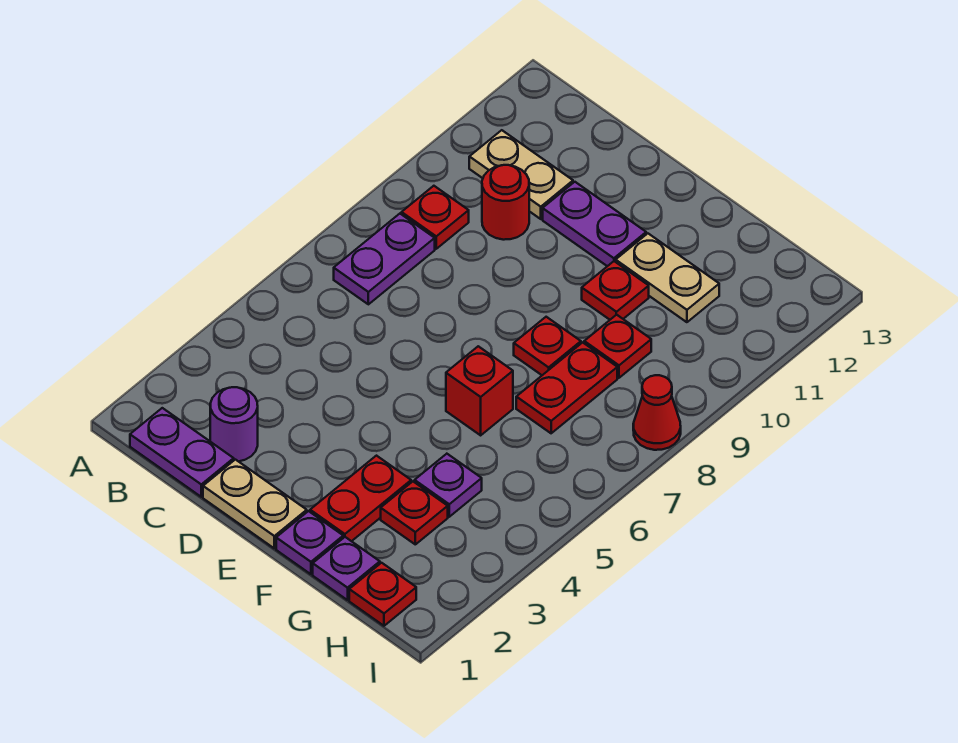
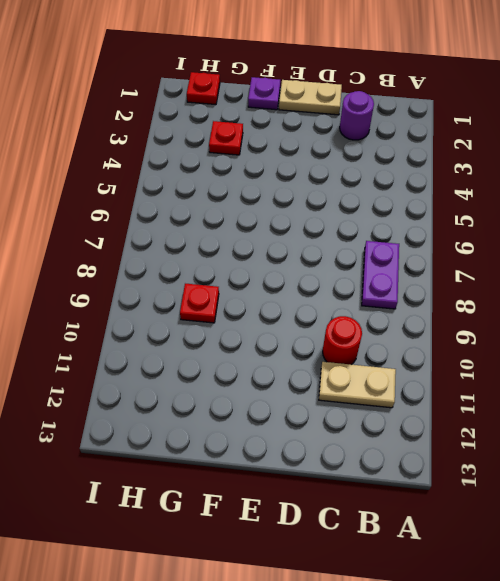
none -> purple plate B1:C1 level 1
none -> red plate B9 level 1
none -> purple plate D11:E11 level 1

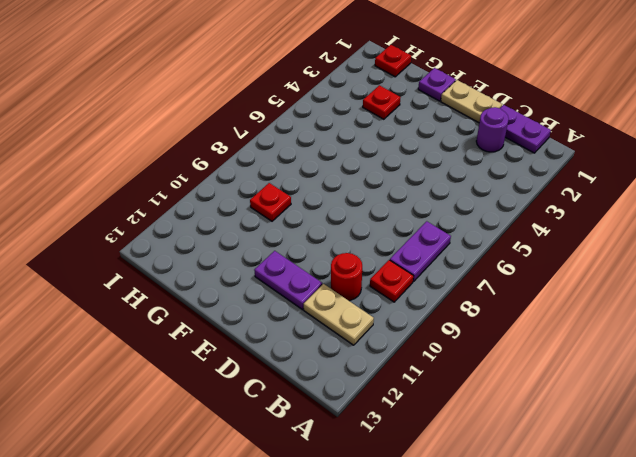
none -> red plate F2:F3 level 1
none -> red brick F6 level 1
none -> red plate F8 level 1

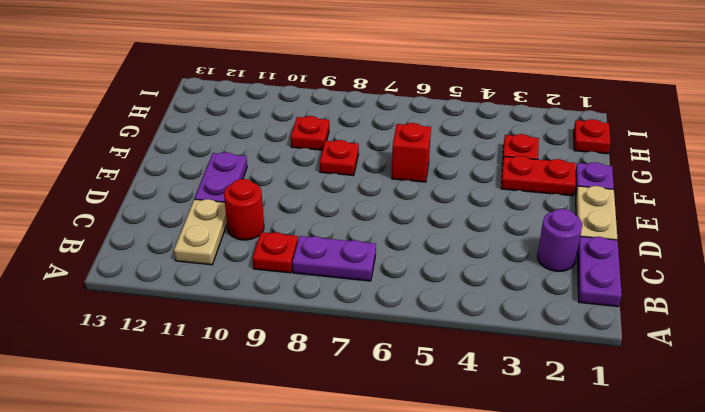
none -> red plate F10 level 1
none -> tan plate F11:G11 level 1
none -> purple plate G1 level 1

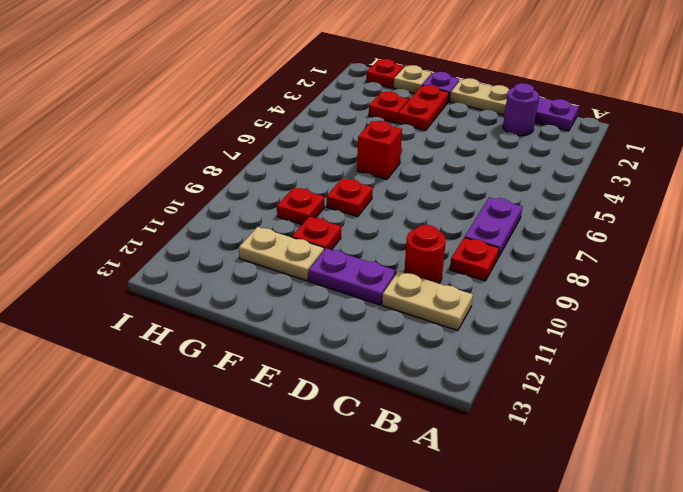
tan plate G1 level 1 -> purple plate G1 level 1
none -> purple plate G4 level 1
none -> red plate G7:G8 level 1
none -> red cone I8 level 1

